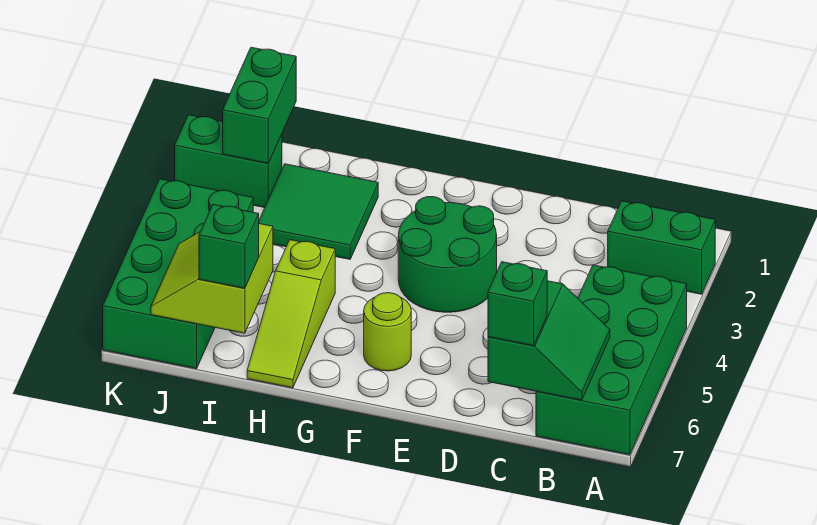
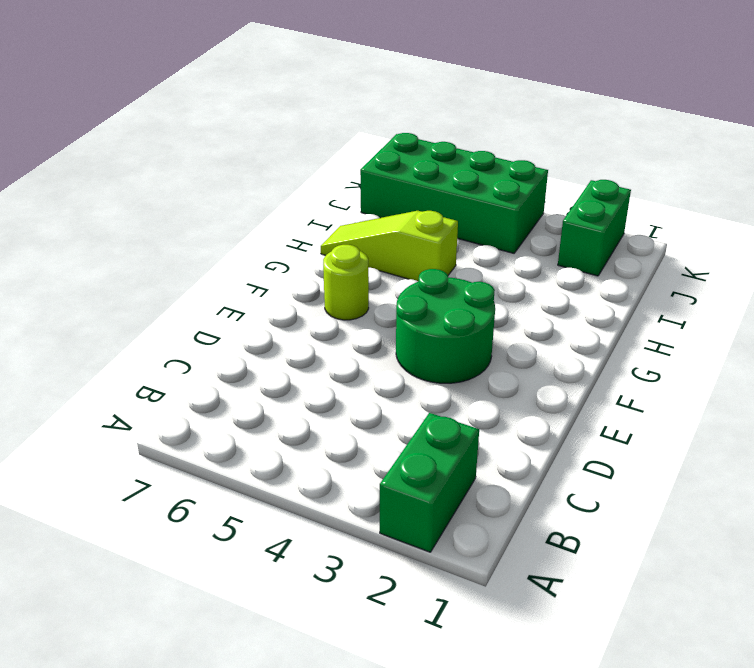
none -> green brick A4:B7 level 1
none -> green tile H2:I3 level 1
none -> green slope B6:C7 level 2 top C

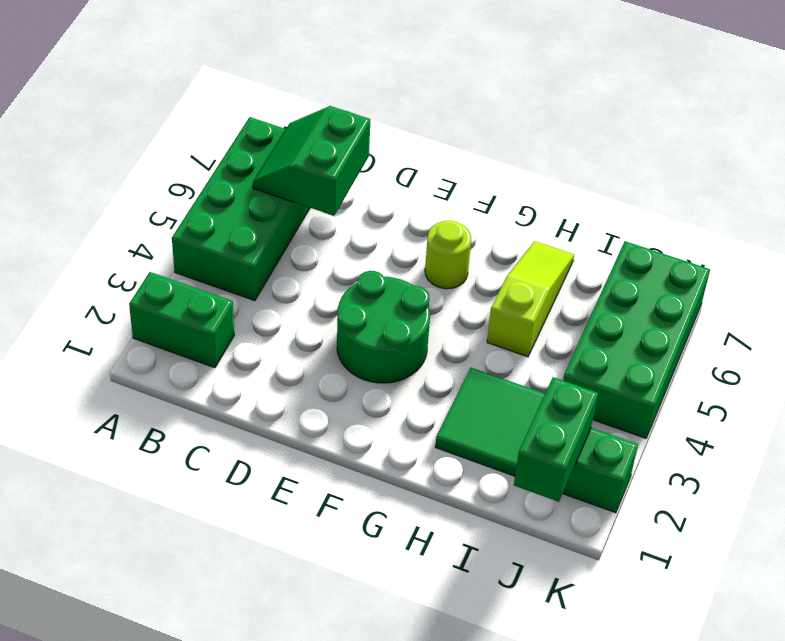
none -> lime slope I6:J7 level 2 top I
none -> green brick C7 level 3
none -> green brick I7 level 3

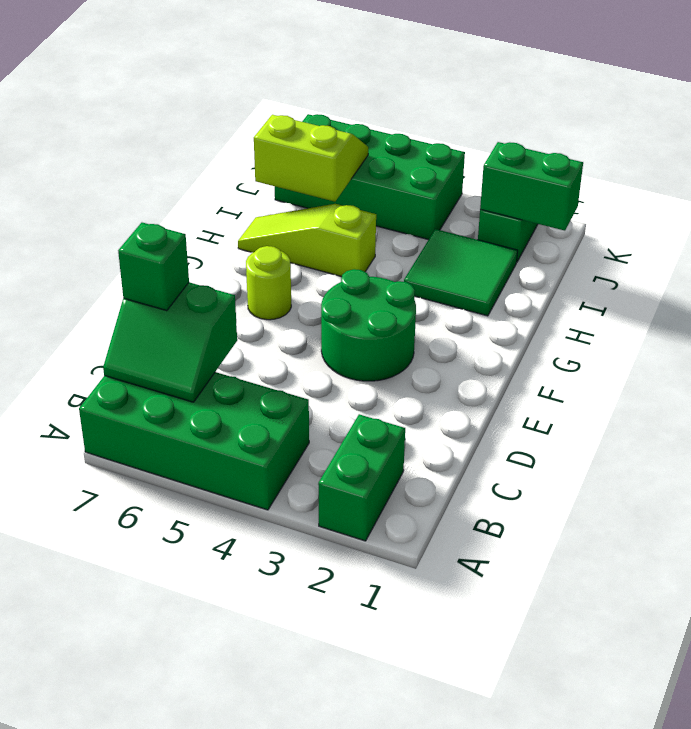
none -> green brick I7 level 3

